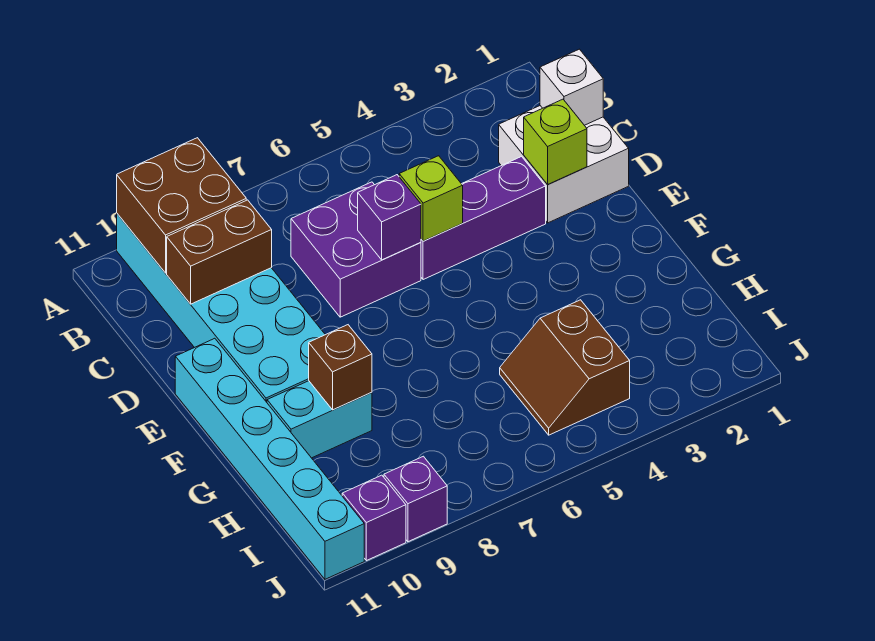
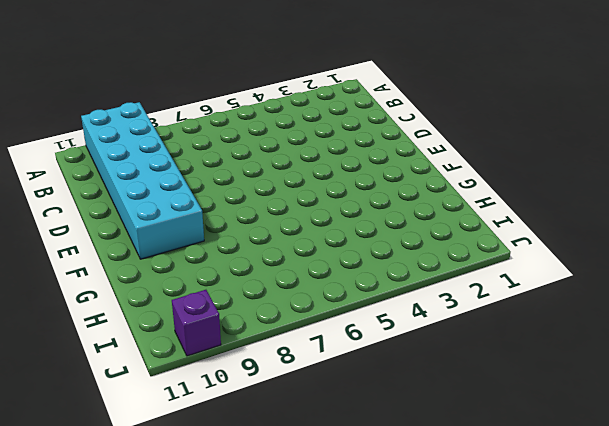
none -> white brick C1:D2 level 1
none -> purple brick C6:D7 level 1
none -> purple brick D3:D5 level 1

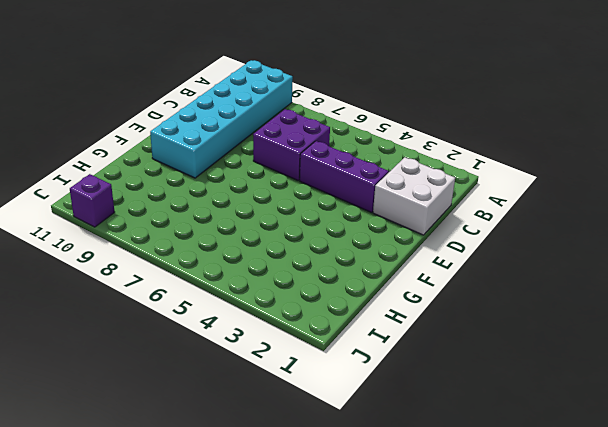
none -> cyan brick E11:J11 level 1
none -> cyan brick G9:G10 level 1
none -> brown slope H4:I5 level 1 top 4

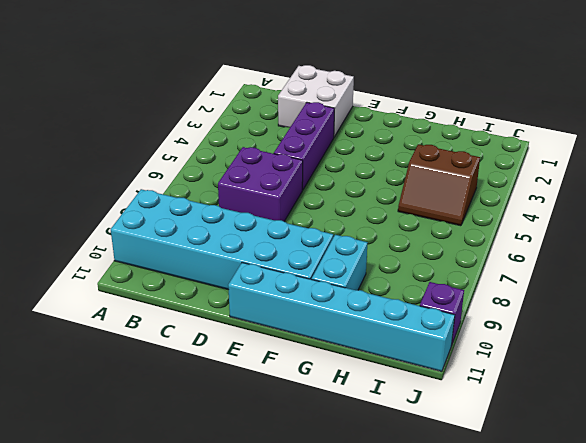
none -> purple brick J9 level 1
none -> brown brick A9:B10 level 2
none -> white brick C1 level 2

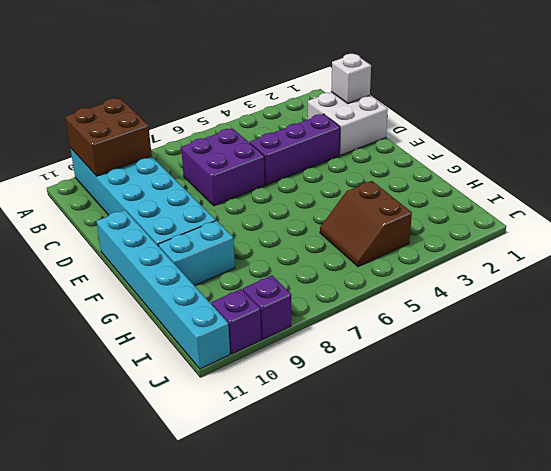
none -> brown brick C9:C10 level 2
none -> lime brick D2 level 2
none -> lime brick D5 level 2

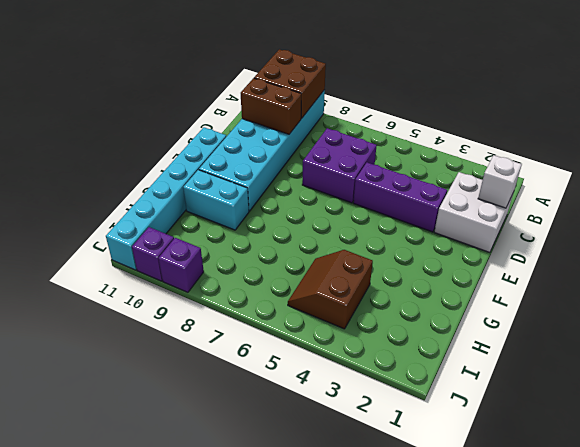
none -> lime brick D2 level 2
none -> lime brick D5 level 2
none -> purple brick D6 level 2

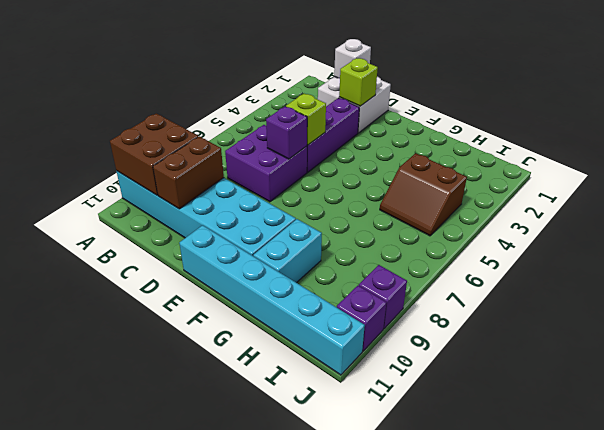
none -> brown brick G9 level 2

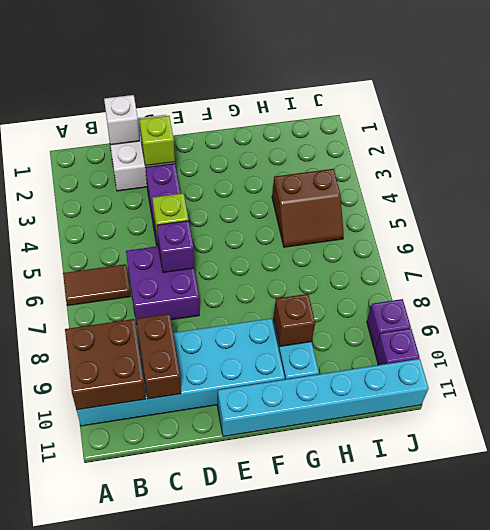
brown tile A6:B6 level 1 -> none

